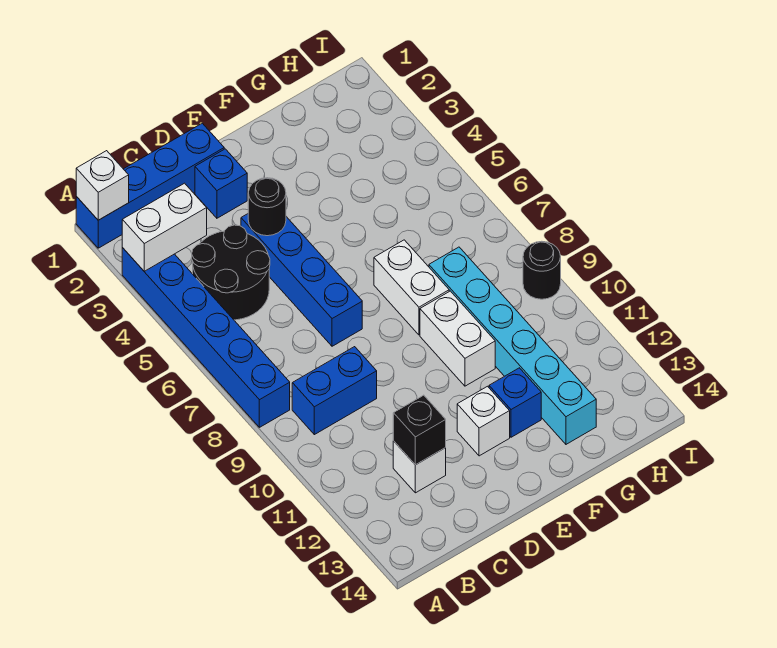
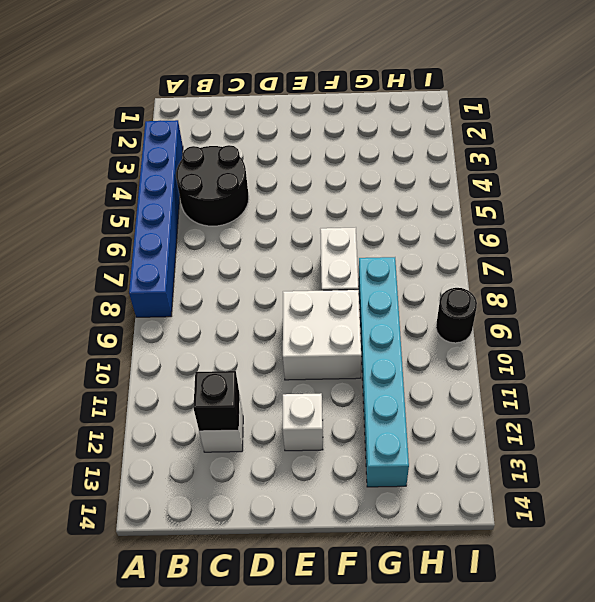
white brick E9:F10 level 1 -> white brick F9:F10 level 1
none -> blue brick A1:D1 level 1
none -> blue brick B9:C9 level 1
none -> blue brick D2 level 1

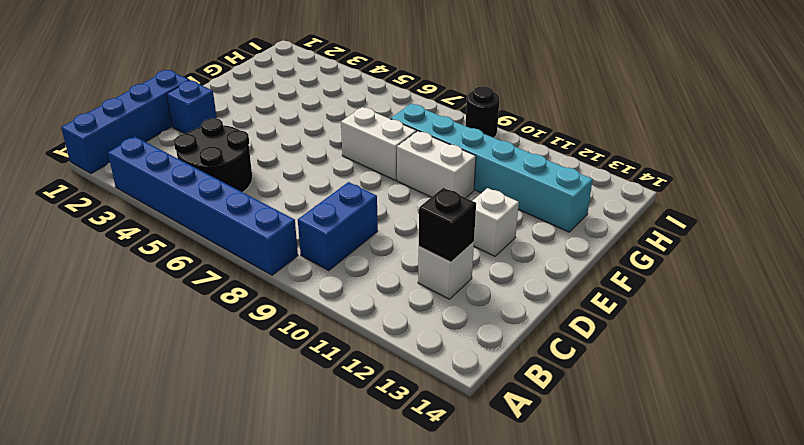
none -> blue brick D4:D7 level 1
none -> blue brick F12 level 1
none -> white brick A1 level 2

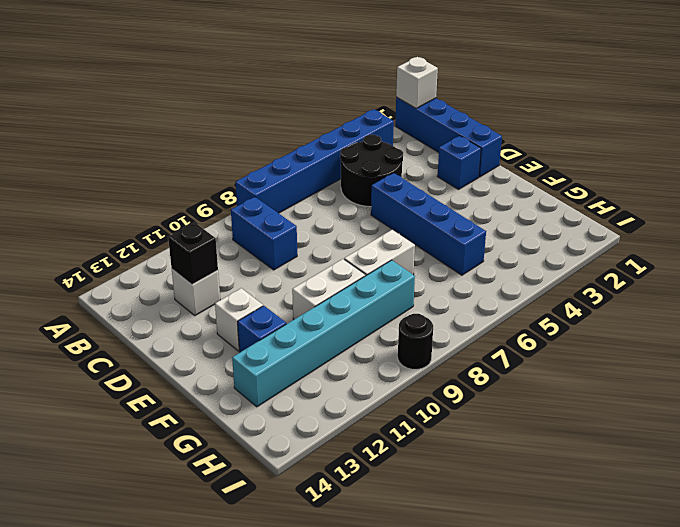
blue brick D5:G5 level 1 -> blue brick D4:D7 level 1
none -> white brick A3:B3 level 2
none -> black round brick D4 level 2

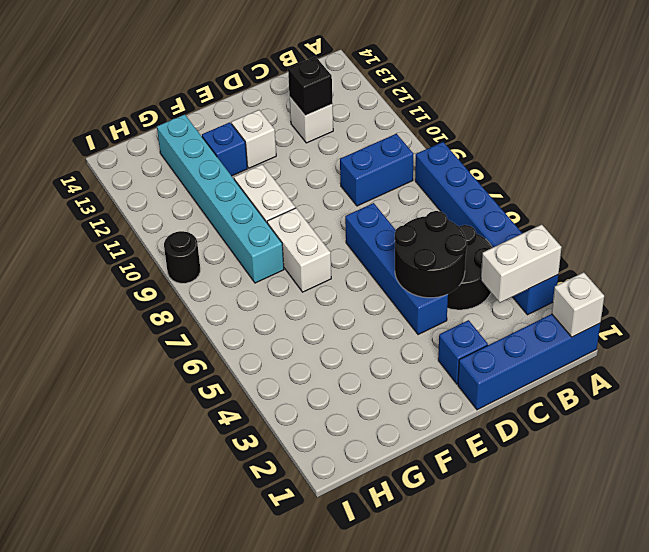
black round brick C4:D5 level 2 -> black round brick D4 level 2

